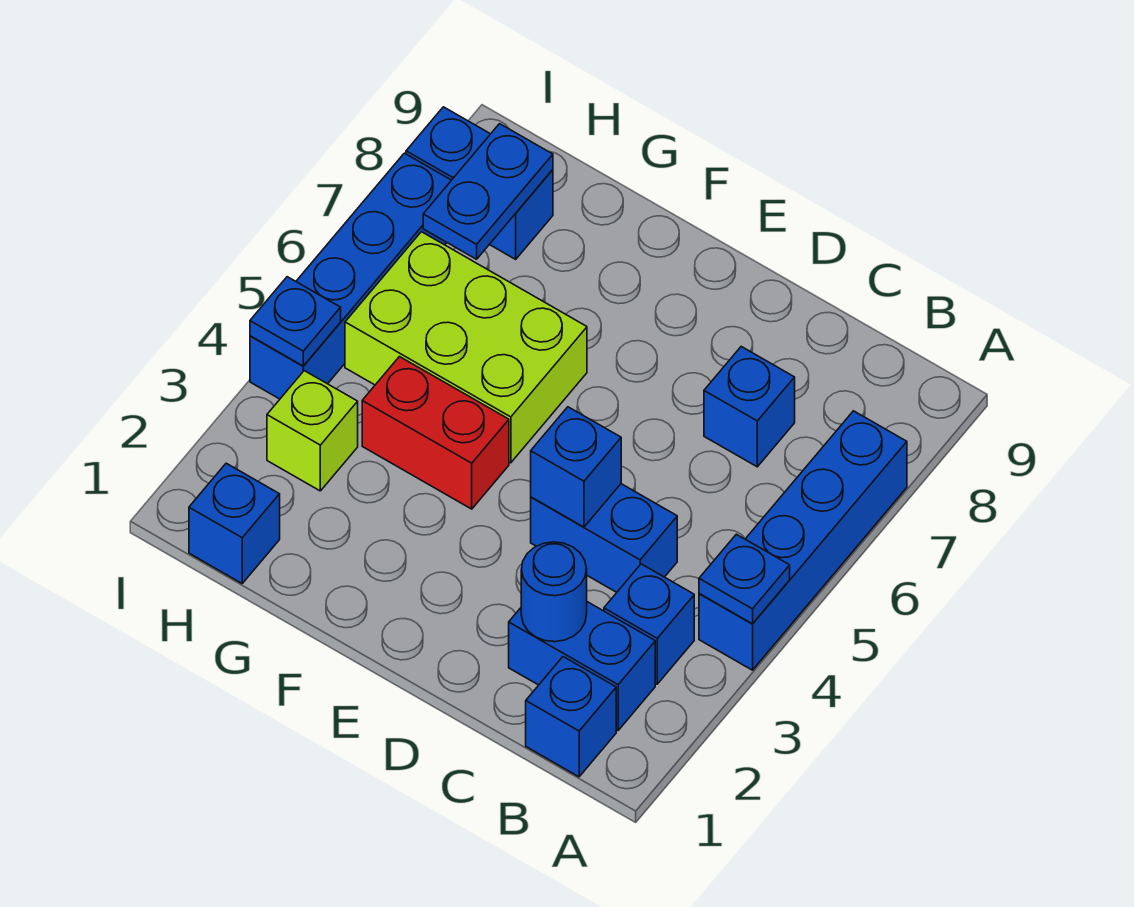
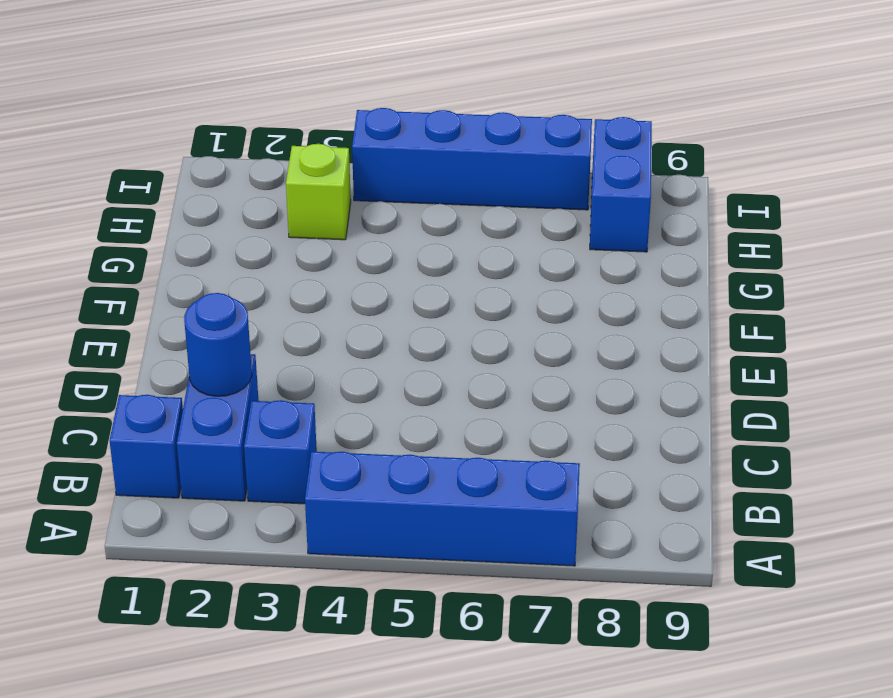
none -> blue brick C4:D4 level 1
none -> blue brick C7 level 1
none -> red brick F4:G4 level 1

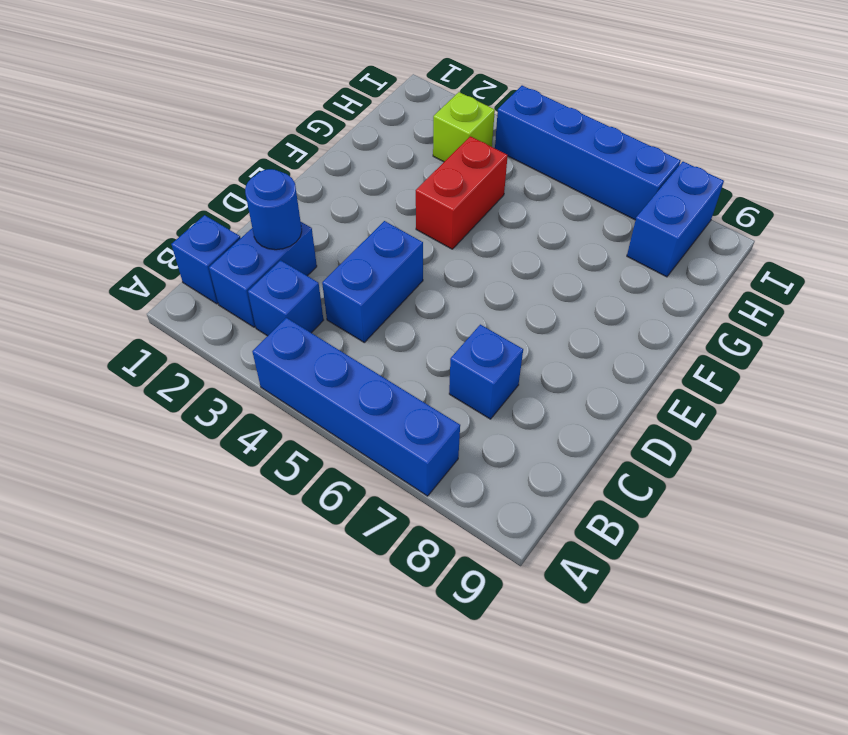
none -> lime brick F5:H6 level 1
none -> blue brick H1 level 1
none -> blue plate A4 level 2

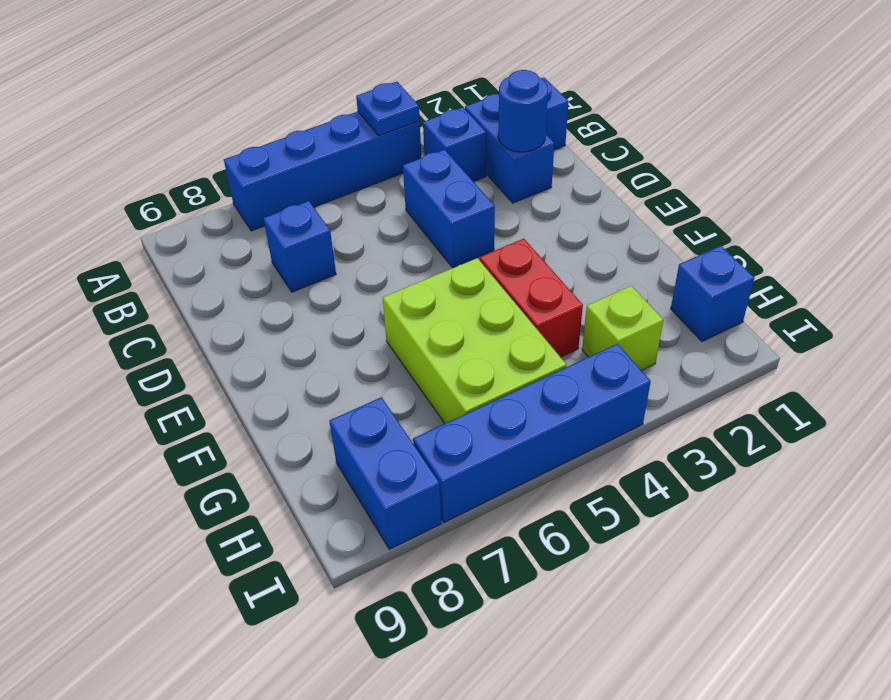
none -> blue brick D4 level 2
none -> blue plate H7:H8 level 2
none -> blue plate I4 level 2

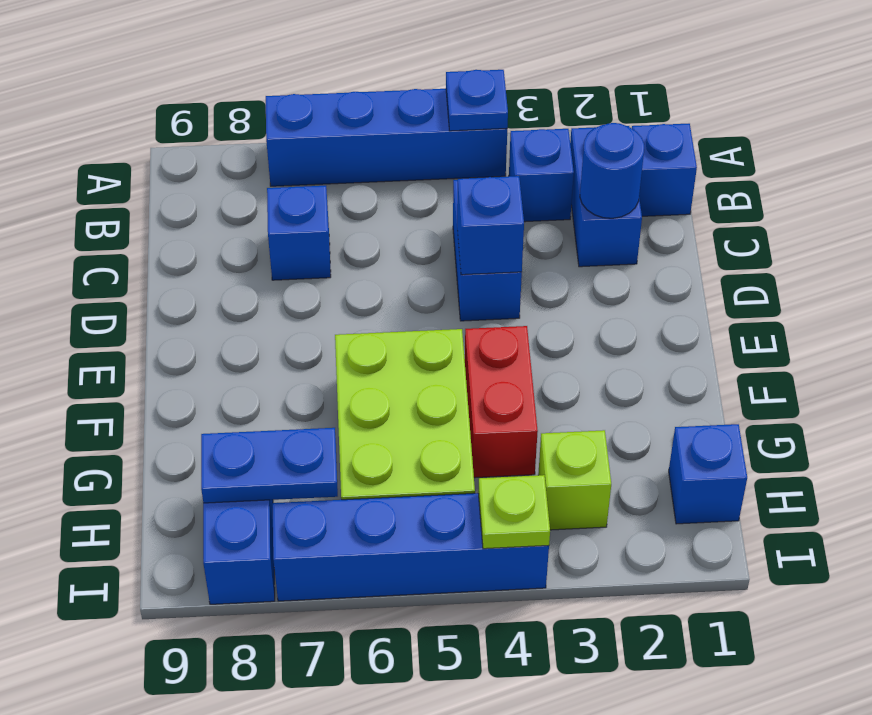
lime plate I4 level 2 -> blue plate I4 level 2

